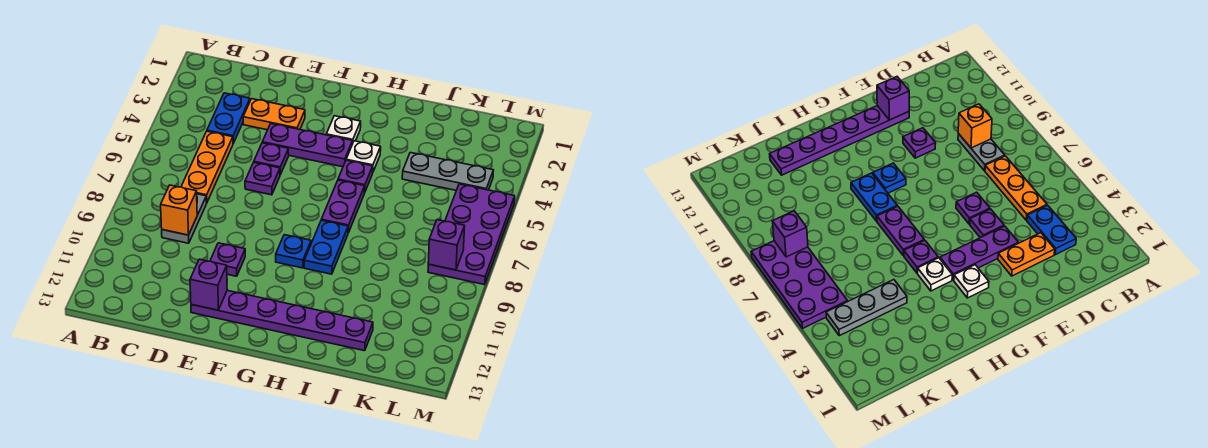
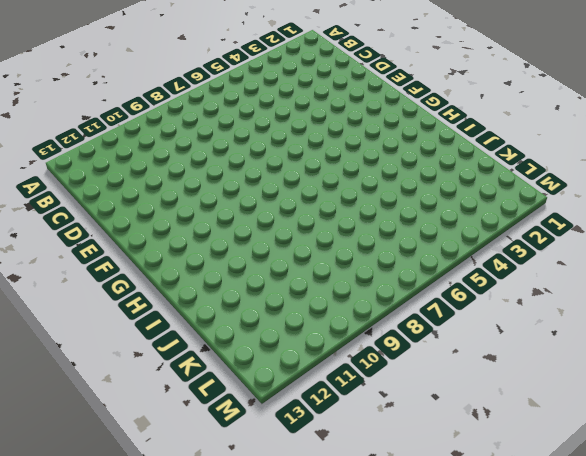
none -> blue plate C3:C4 level 1
none -> orange plate C5:C7 level 1
none -> grey plate C8:C9 level 1

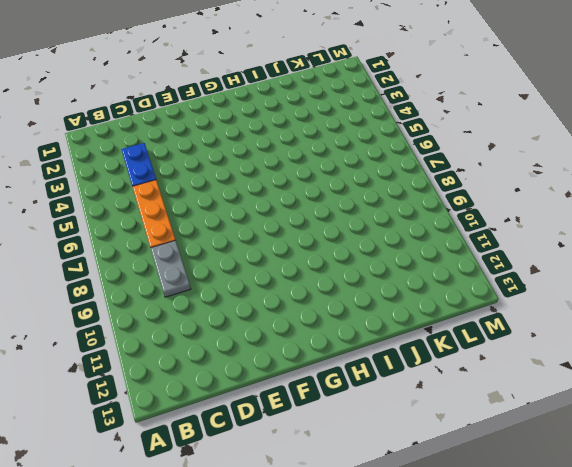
none -> orange plate D3:E3 level 1
none -> purple plate E4:G4 level 1
none -> purple plate E5 level 1

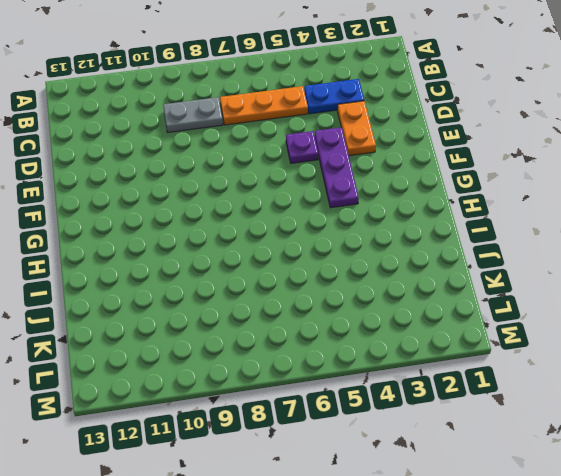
none -> purple plate E6 level 1
none -> purple plate E10 level 1
none -> purple plate E12:J12 level 1

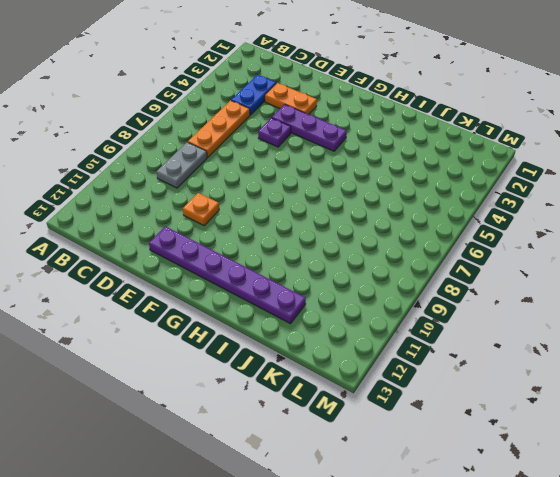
orange plate E10 level 1 -> purple plate E10 level 1
none -> purple plate E6 level 1
none -> white plate G3 level 1
none -> blue plate G9 level 1

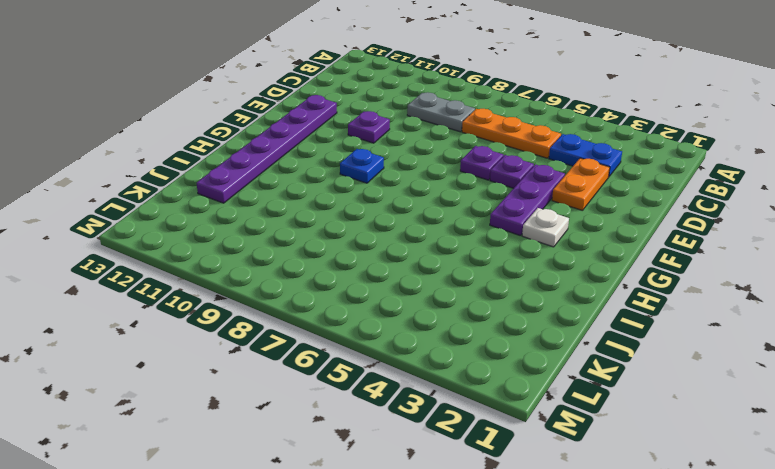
none -> white plate H4 level 1
none -> purple plate H5 level 1
none -> purple plate H6:H7 level 1

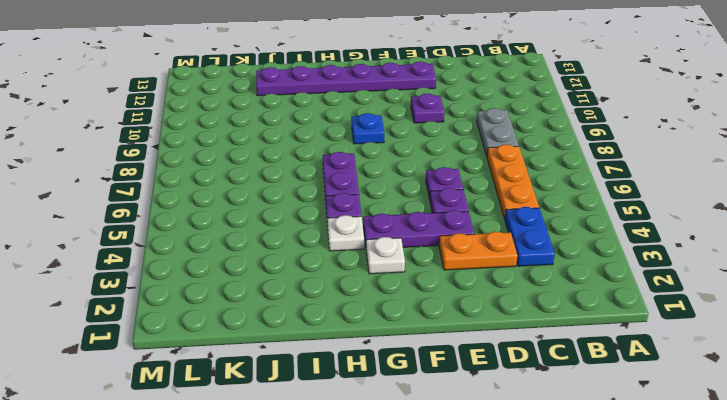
none -> blue plate H8:H9 level 1
none -> grey plate J4:L4 level 1
none -> purple plate L5:M8 level 1

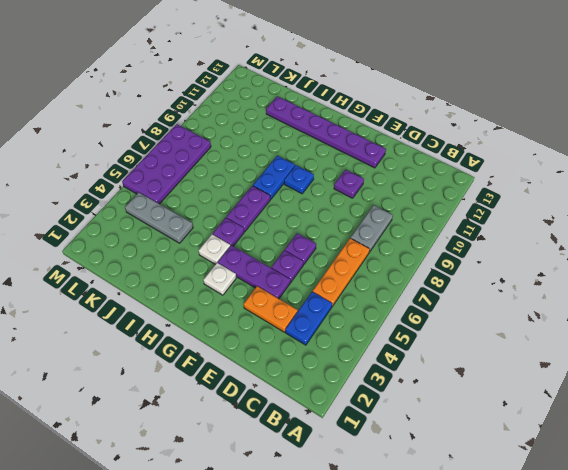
none -> orange brick C9 level 2
none -> purple brick E12 level 2
none -> purple brick L8 level 2

